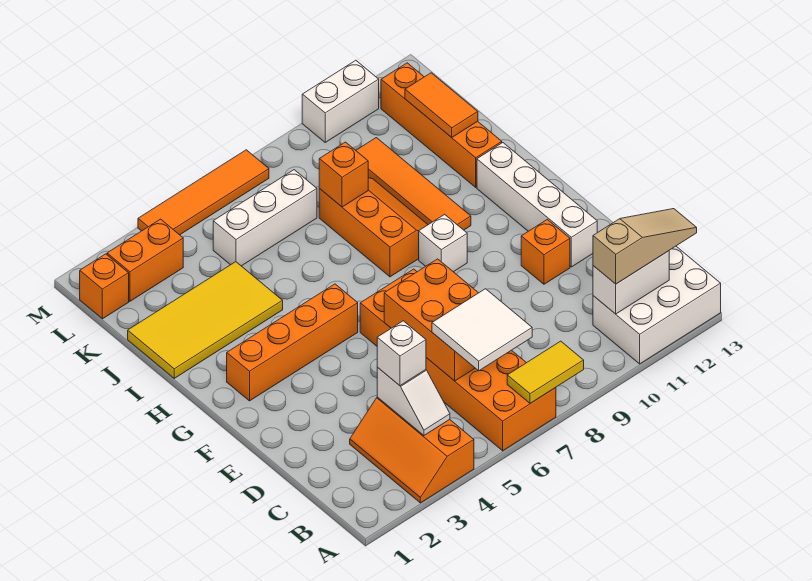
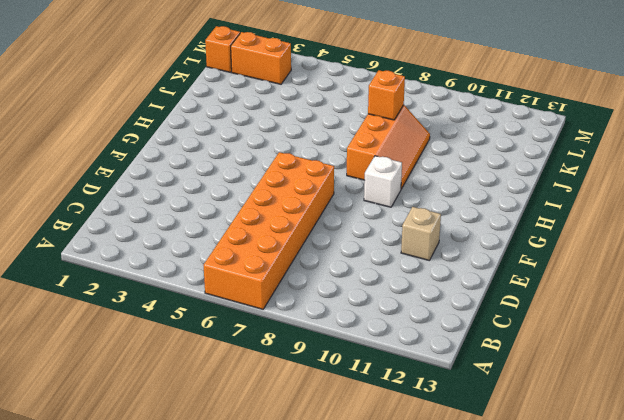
tan brick E11 level 1 -> orange brick E11 level 1
none -> orange slope A3:C4 level 1 top 4
none -> white brick A11:B13 level 1
none -> white brick E12:H12 level 1

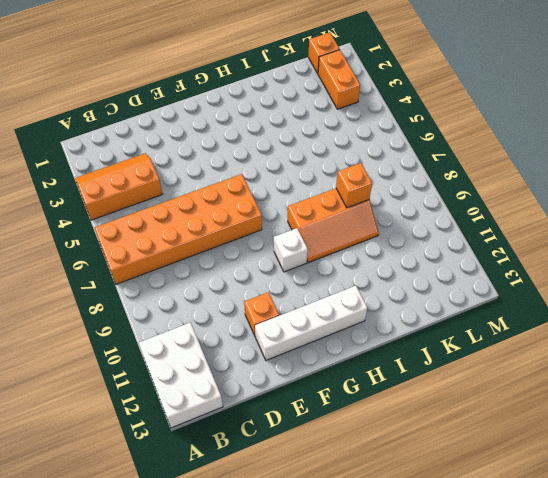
none -> orange brick G2:G5 level 1
none -> orange tile H10:K10 level 1
none -> yellow tile I1:J4 level 1

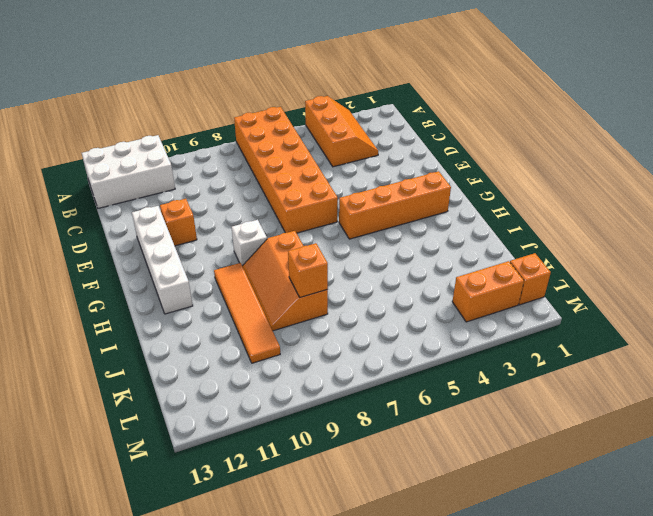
none -> yellow tile I1:J4 level 1
none -> orange brick I12:L12 level 1
none -> white brick K5:K7 level 1

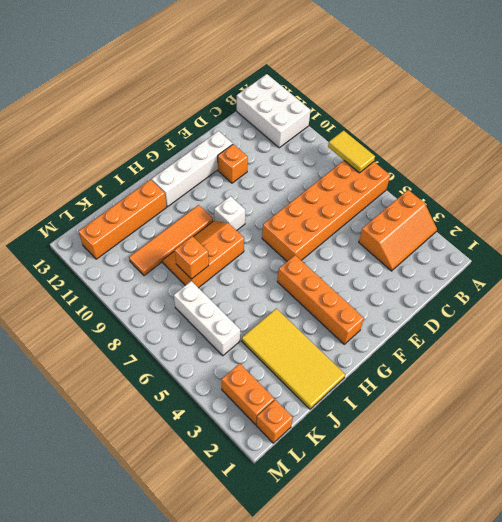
none -> orange tile M4:M7 level 1
none -> white brick M10:M11 level 1
none -> white slope B4:C4 level 2 top C

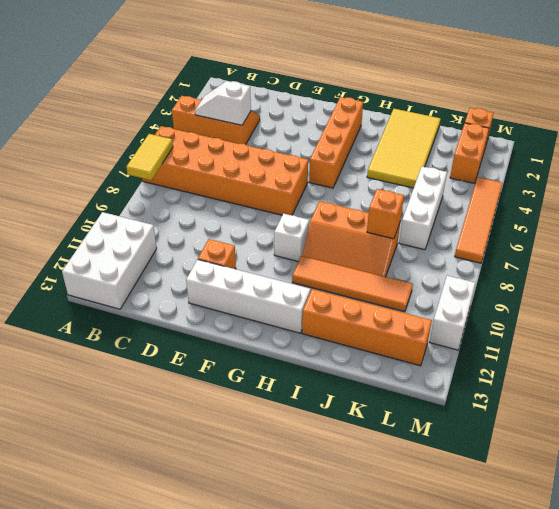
none -> white brick B11:B12 level 2
none -> orange brick C6:E7 level 2
none -> orange tile J12:K12 level 2

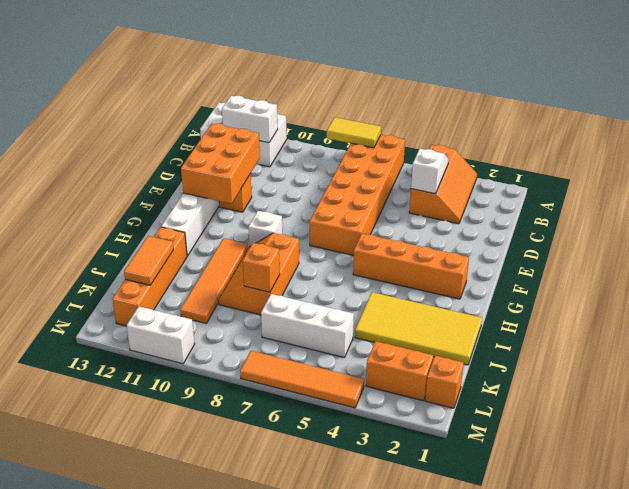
orange brick D11:F12 level 2 -> orange brick C6:E7 level 2
none -> white tile B6:C7 level 3
none -> tan slope B11:B13 level 3 top 11
none -> white brick C4 level 3

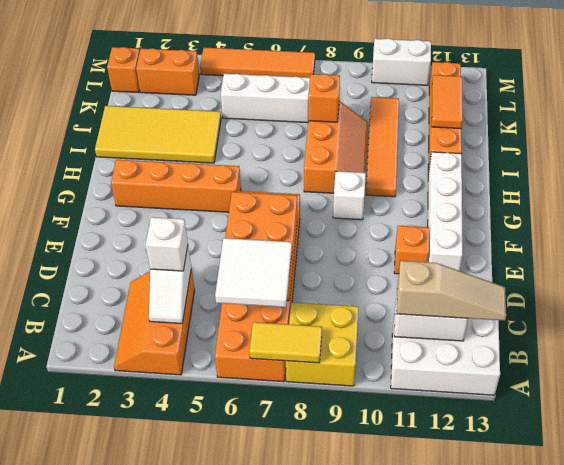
yellow brick A8:B9 level 1 -> none

